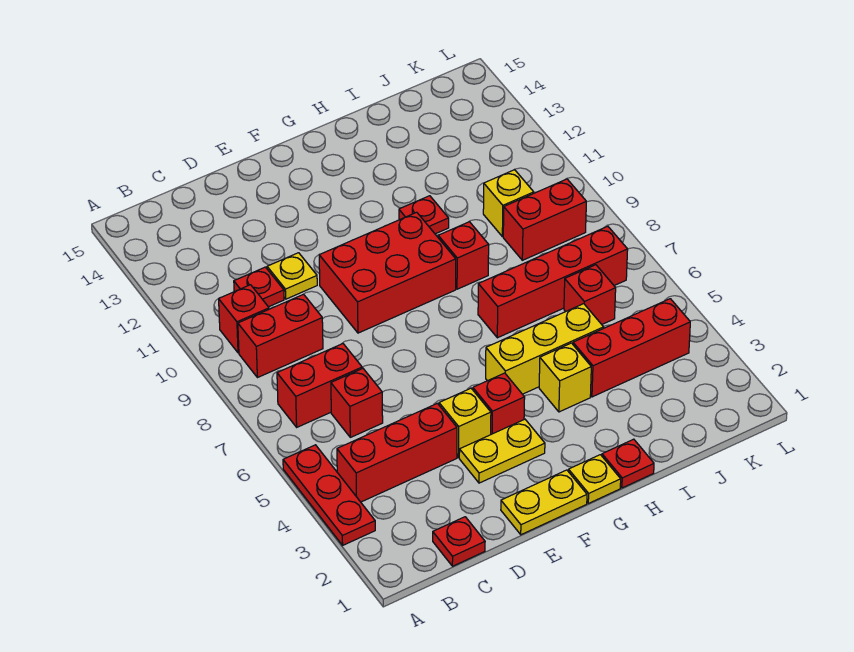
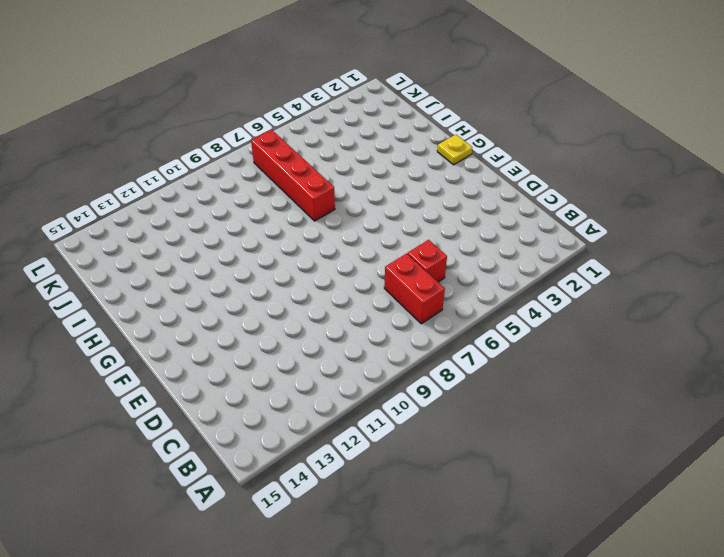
none -> red plate A3:A5 level 1
none -> red brick B4:D4 level 1
none -> red brick B9:C9 level 1

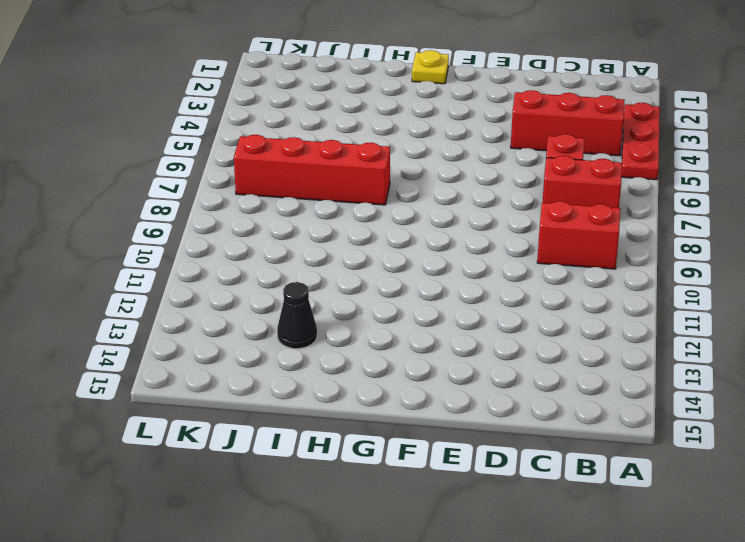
black cone I13 level 1 -> none
none -> red brick B10 level 1
none -> red plate C1 level 1
none -> red plate C11 level 1

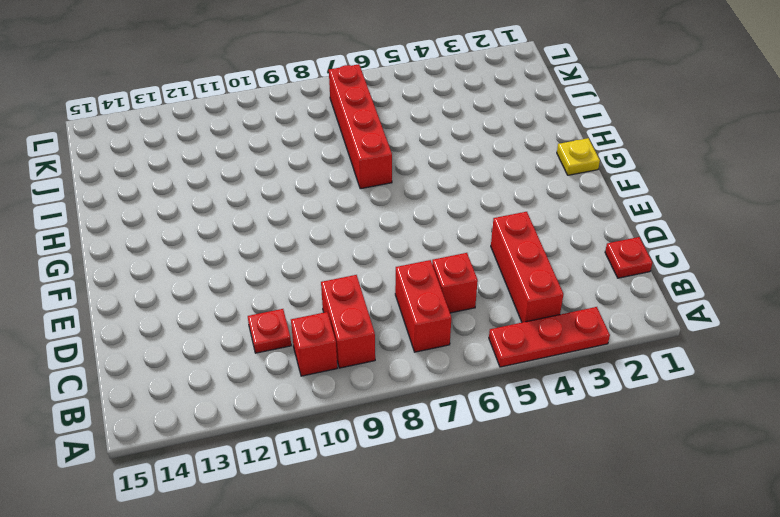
none -> yellow plate D11 level 1
none -> yellow plate E1:F1 level 1
none -> yellow plate E3:F3 level 1

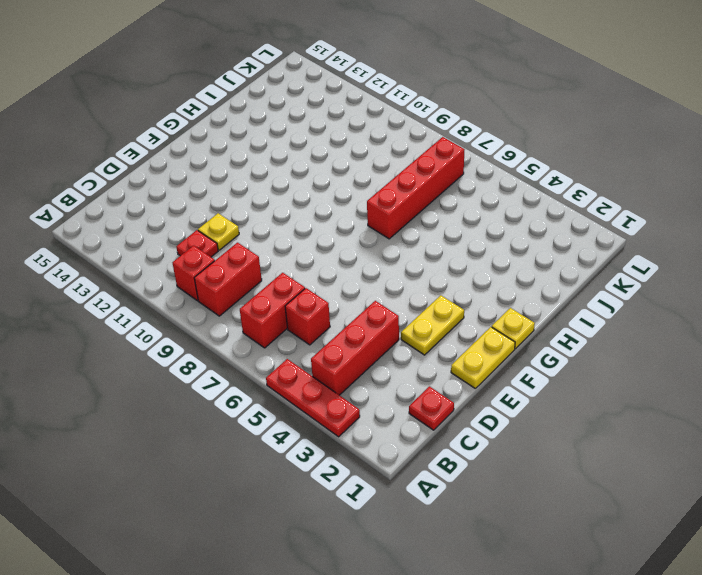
none -> yellow brick E4 level 1
none -> red brick E9:G10 level 1
none -> red brick F4 level 1

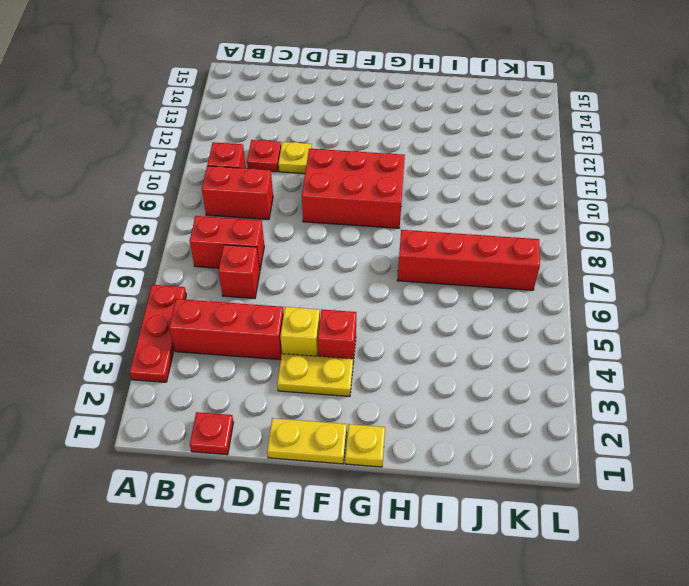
none -> yellow brick G5:I5 level 1
none -> red plate H1 level 1
none -> yellow brick H4 level 1

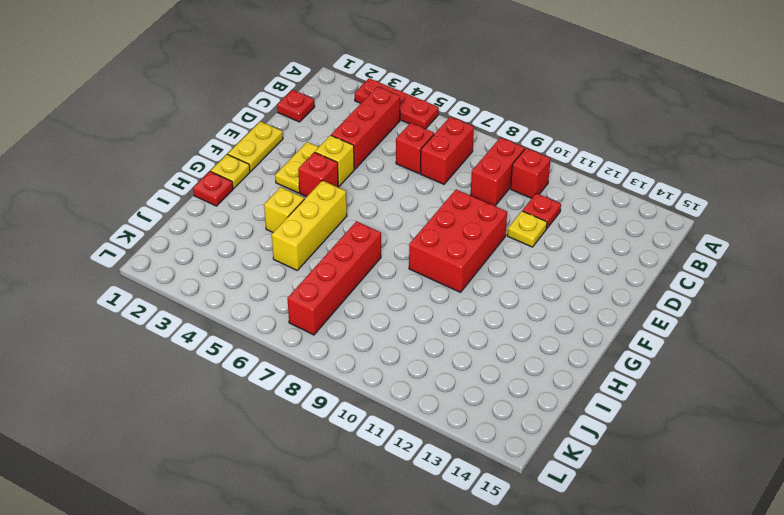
none -> red brick H9 level 1
none -> red plate H11 level 1
none -> red brick I4:K4 level 1

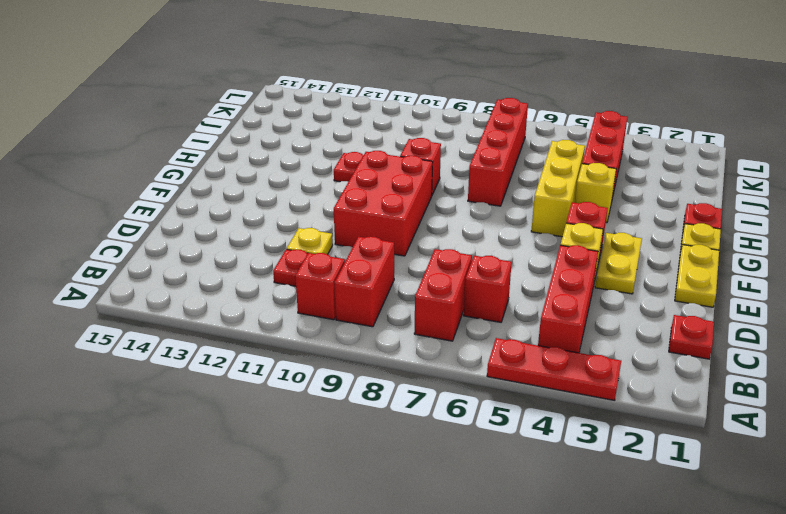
none -> red brick J6 level 1
none -> red brick J9:K9 level 1
none -> yellow brick J10 level 1

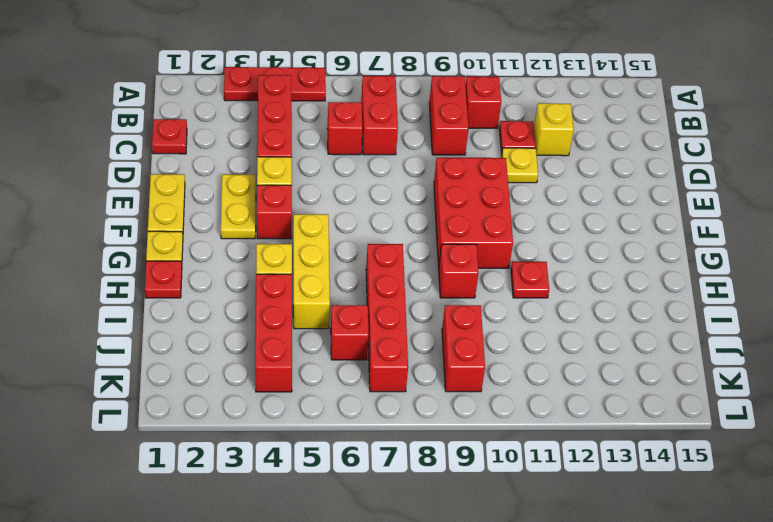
yellow brick C12 level 1 -> yellow brick J10 level 1

